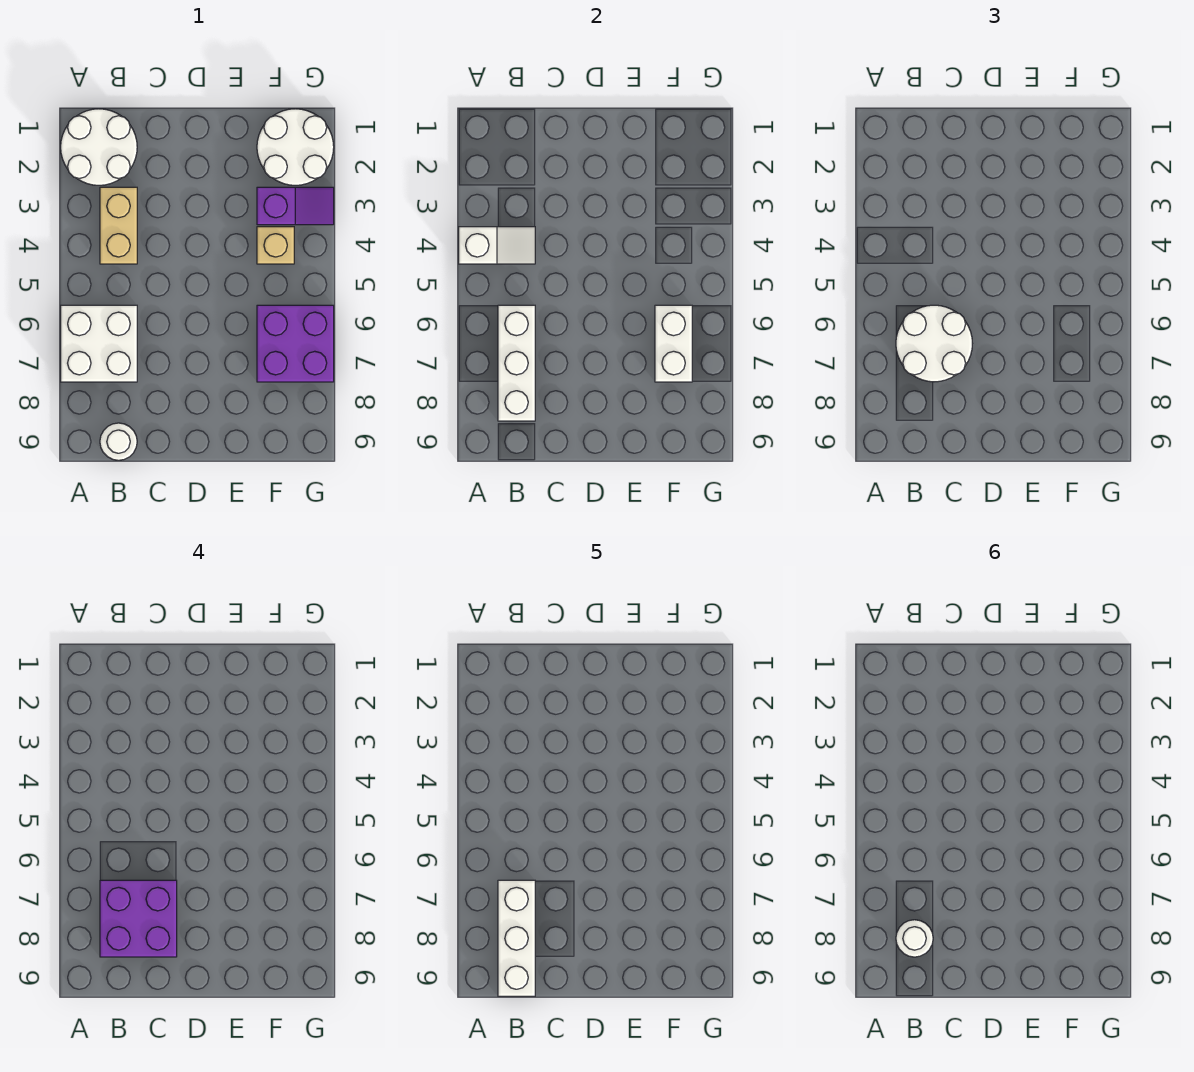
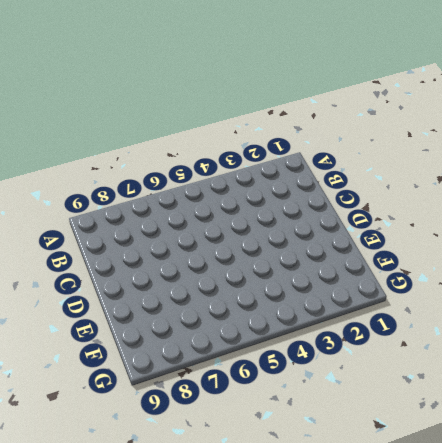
none -> white round brick A1:B2 level 1
none -> white brick A6:B7 level 1
none -> tan brick B3:B4 level 1

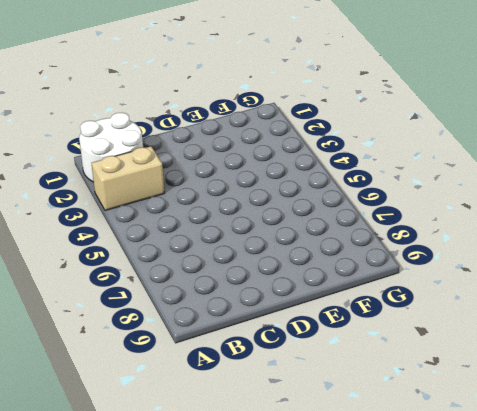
tan brick A3:B3 level 1 -> tan brick B3:B4 level 1
none -> white brick A6:B7 level 1
none -> white round brick B9 level 1
none -> white round brick F1:G2 level 1

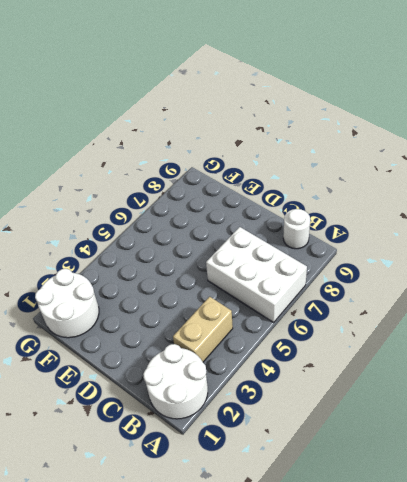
white brick A6:C7 level 1 -> white brick A6:B7 level 1
none -> purple slope F3:G3 level 1 top F
none -> tan brick F4 level 1
none -> purple brick F6:G7 level 1

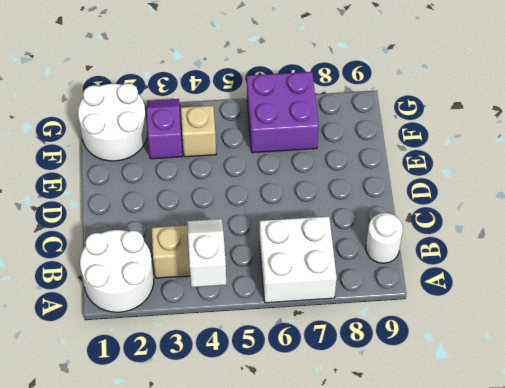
none -> white brick B6:B8 level 2
none -> white brick F6:F7 level 2
none -> white round brick B6:C7 level 3

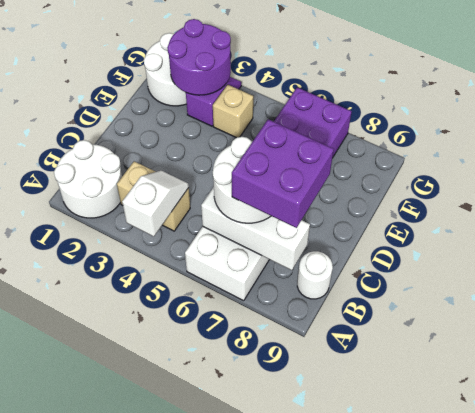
purple round brick F2:G3 level 2 -> none
none -> white brick F6:F7 level 2
none -> white brick B7:B9 level 5
none -> white round brick B8 level 6

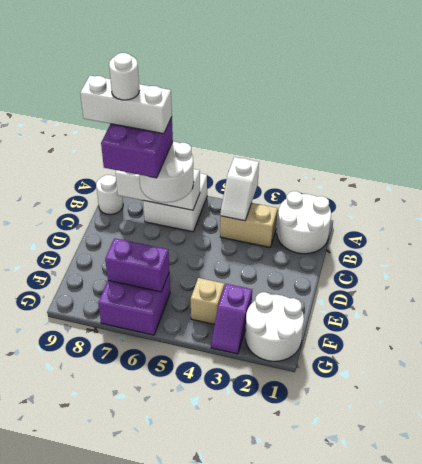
purple brick F6:F7 level 2 -> white brick F6:F7 level 2

